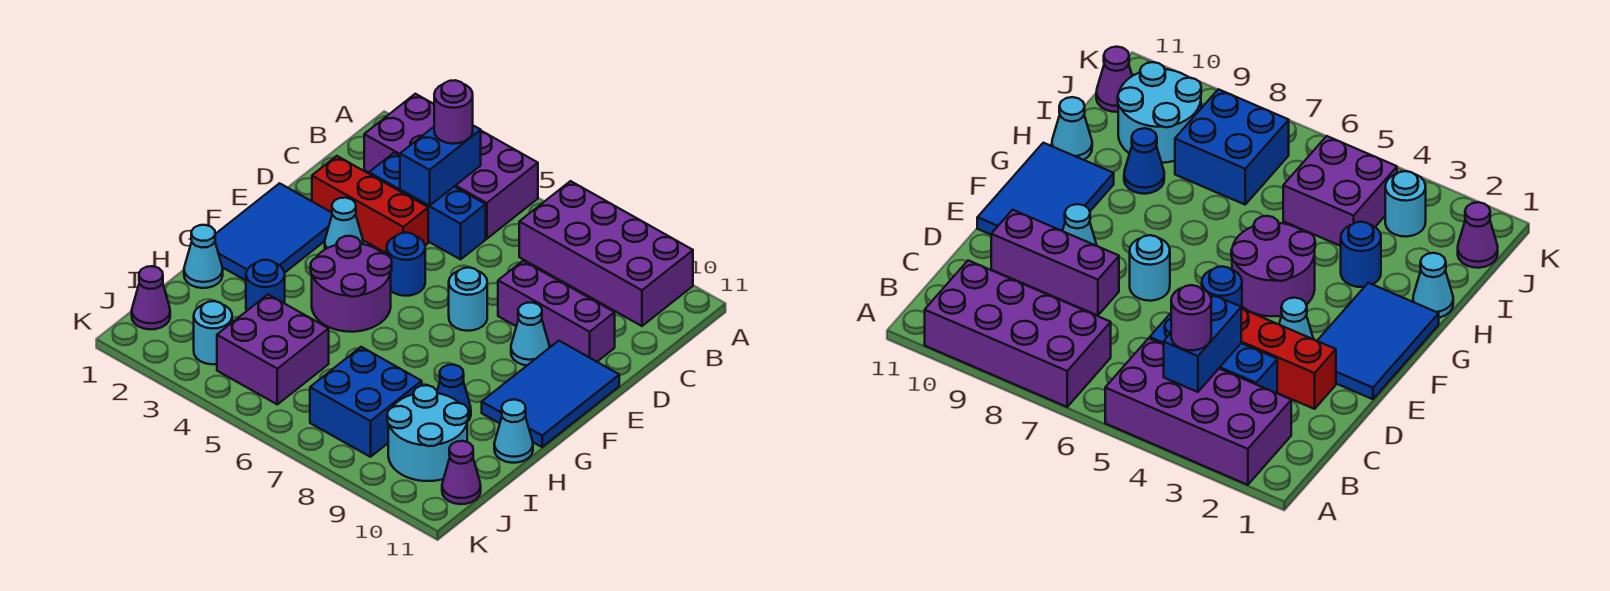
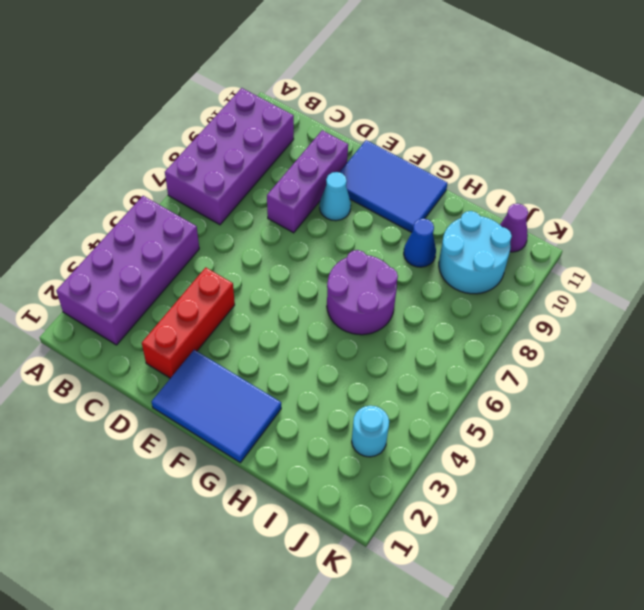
purple round brick G6:H7 level 1 -> purple round brick F4:G5 level 1
none -> blue brick C3:C5 level 1
none -> cyan cone E3 level 1
none -> blue round brick E5 level 1

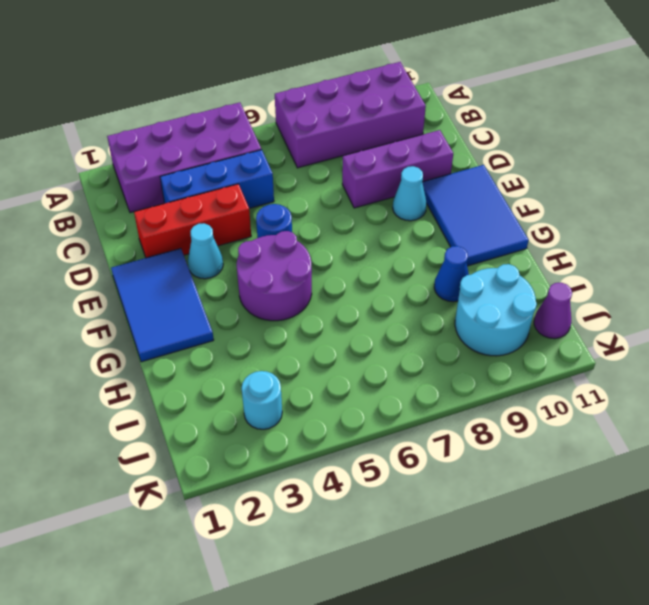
none -> cyan round brick E7 level 1
none -> cyan cone H1 level 1
none -> blue round brick H3 level 1

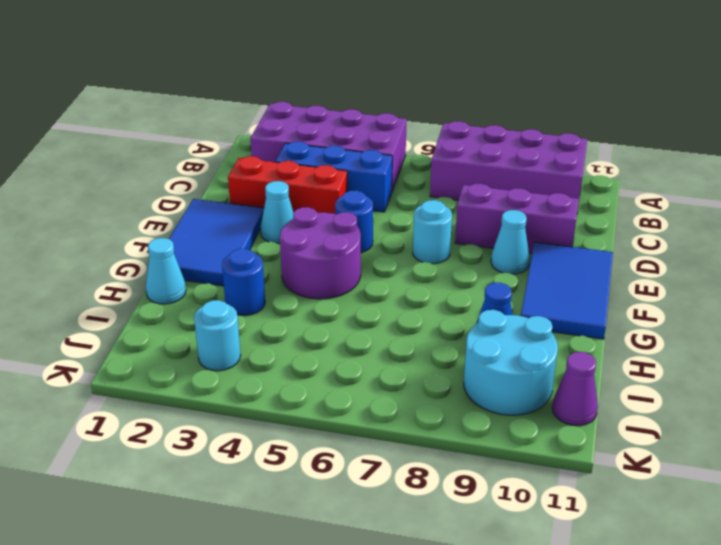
none -> cyan cone H11 level 1
none -> purple brick I4:J5 level 1
none -> blue brick I7:J8 level 1

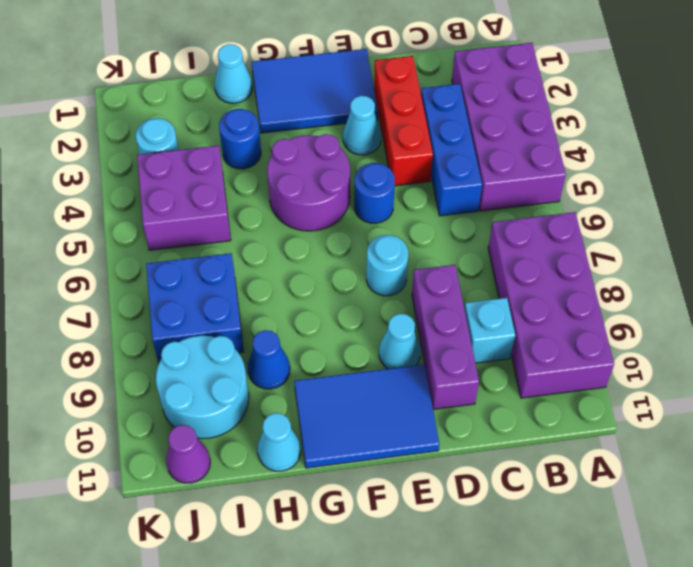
cyan brick C9 level 1 -> none
none -> purple cone J1 level 1
none -> blue brick B4:C4 level 2
none -> purple round brick B4 level 3

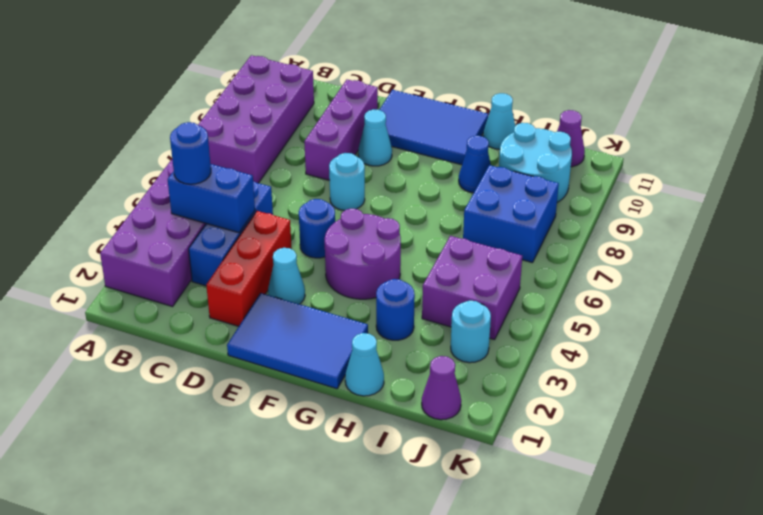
blue round brick B4 level 3 -> purple round brick B4 level 3

